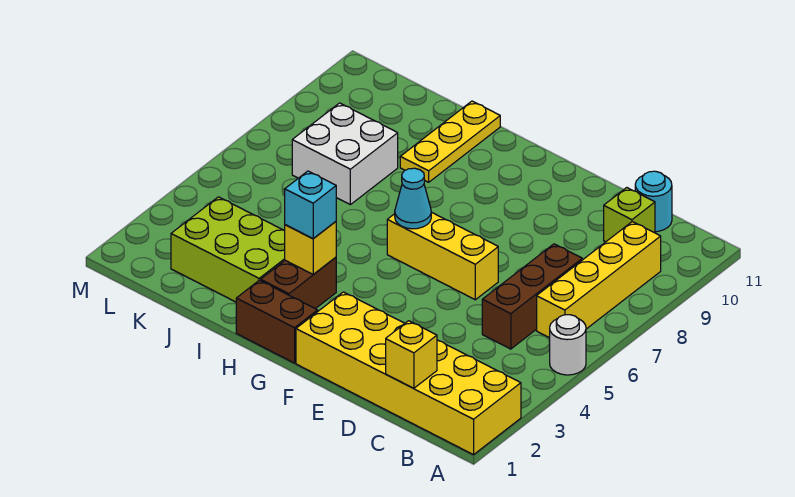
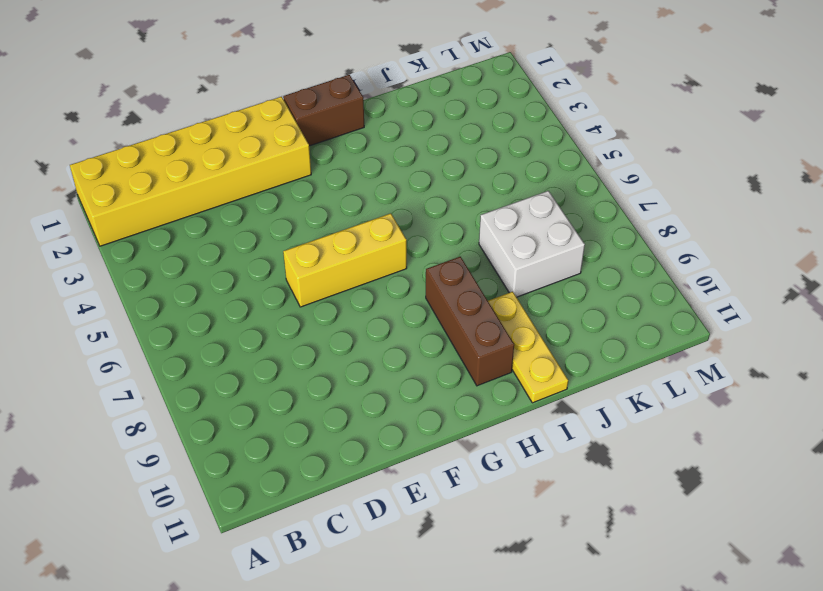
brown brick H8:H10 level 1 -> brown brick C5:C7 level 1
none -> white round brick A5 level 1
none -> yellow brick B6:B9 level 1
none -> lime brick C10 level 1

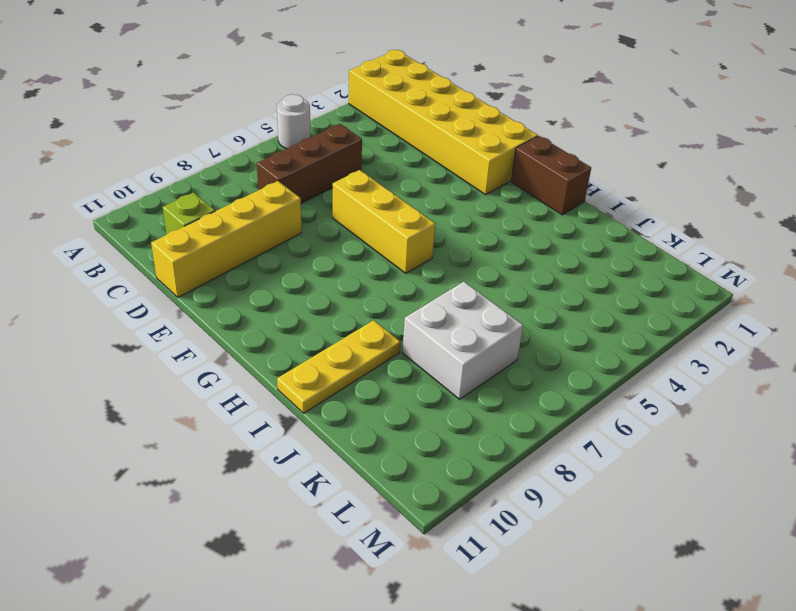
yellow brick D8:D11 level 1 -> yellow brick B6:B9 level 1
none -> cyan round brick C11 level 1
none -> brown brick H2:H3 level 1
none -> lime brick I2:K3 level 1

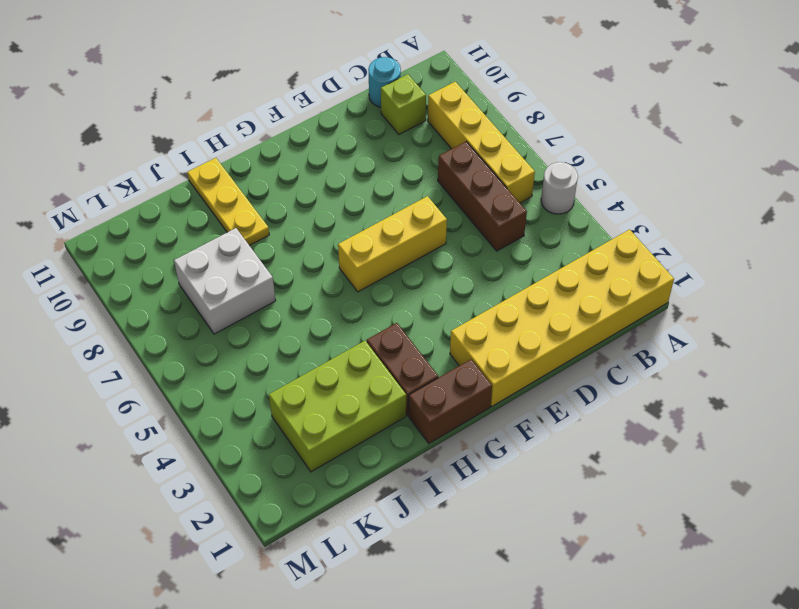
none -> yellow brick C1 level 2
none -> cyan cone G6 level 2
none -> yellow brick H3 level 2

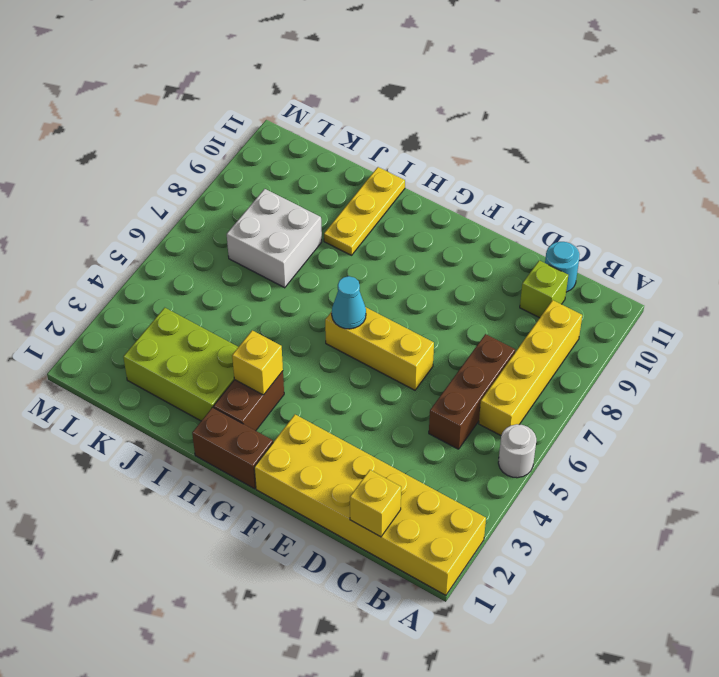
none -> cyan brick H3 level 3

